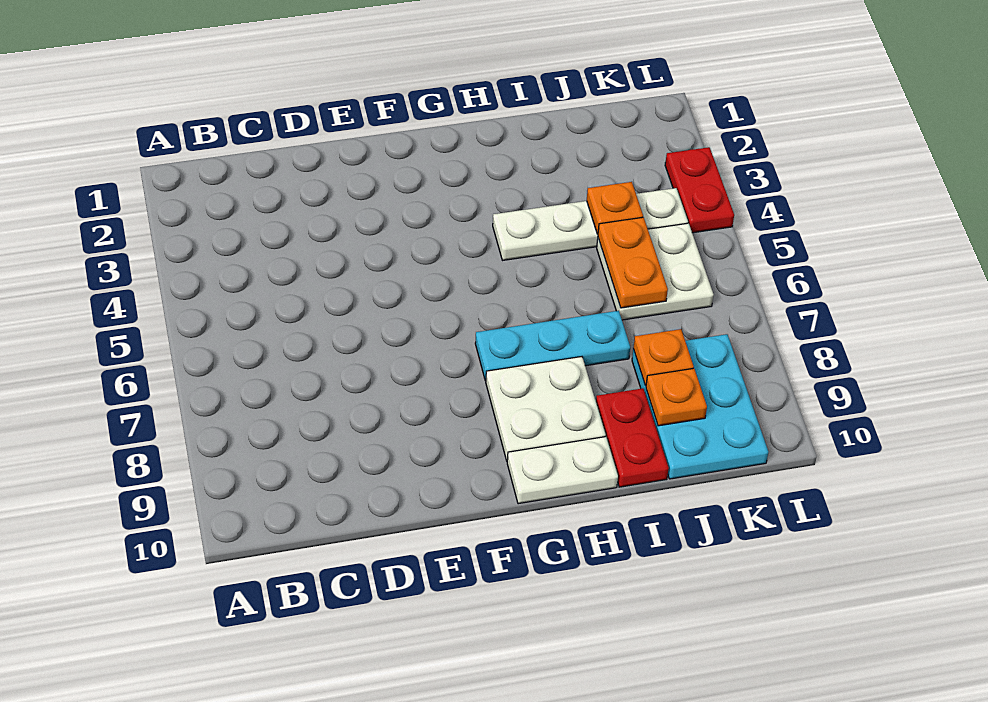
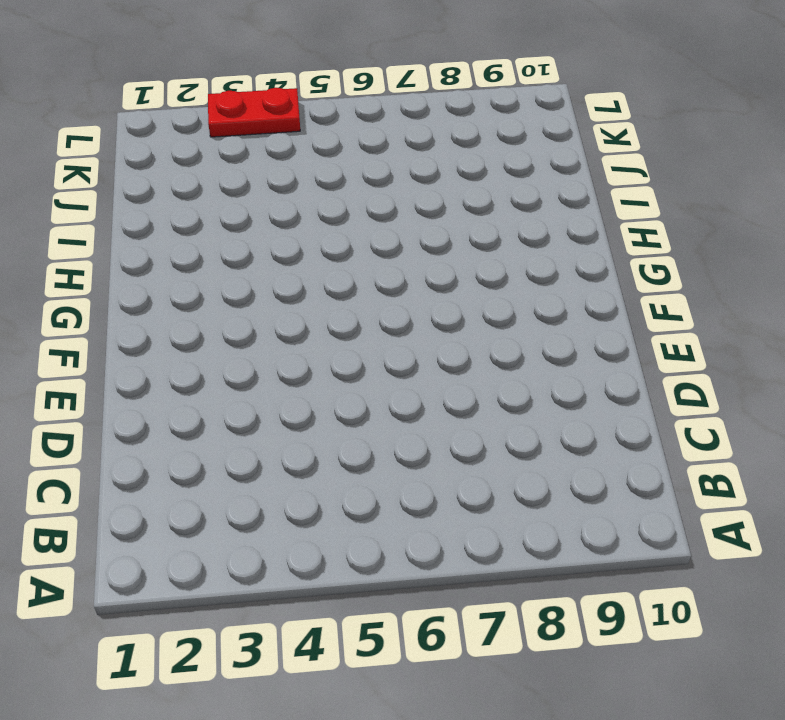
none -> cyan plate G7:I7 level 1
none -> white plate G8:H9 level 1
none -> white plate G10:H10 level 1

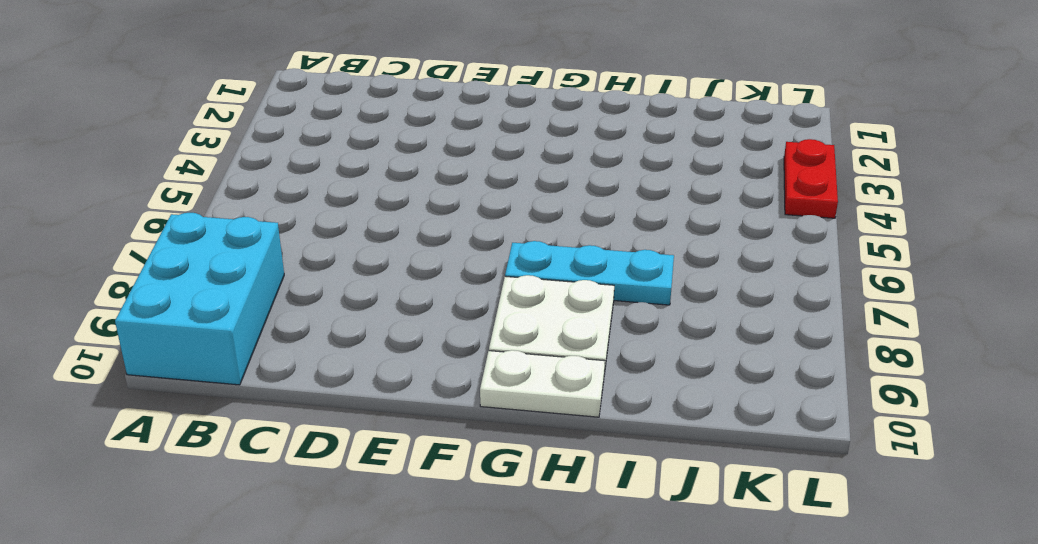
cyan brick A8:B10 level 1 -> none
none -> white plate H4:K4 level 1
none -> red plate I9:I10 level 1
none -> white plate J5:K6 level 1

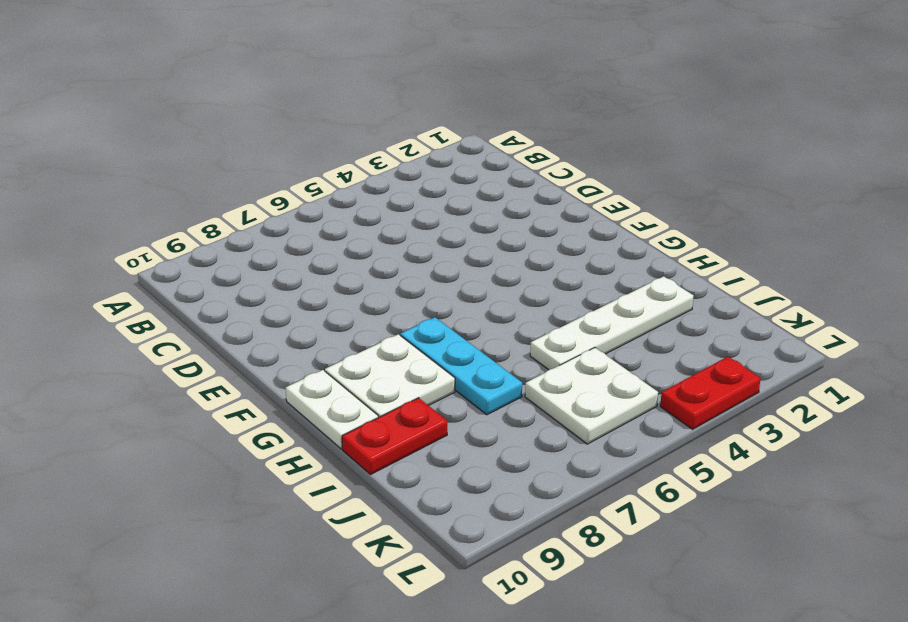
white plate I2:I5 level 1 -> white plate H4:K4 level 1
none -> cyan plate J8:K10 level 1
none -> orange plate J4 level 2
none -> orange plate J5:J6 level 2

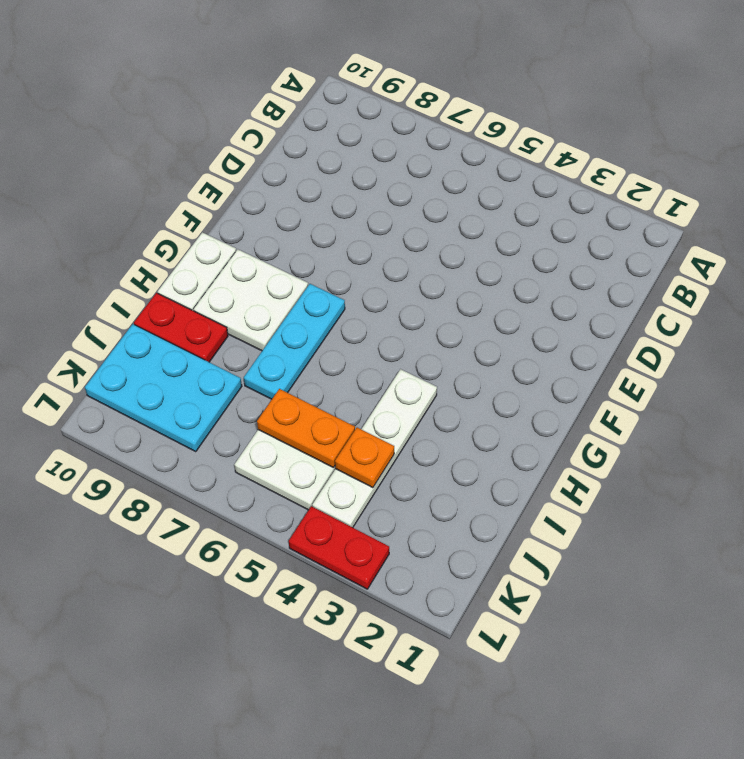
none -> orange plate J8 level 2
none -> orange plate J9 level 2

